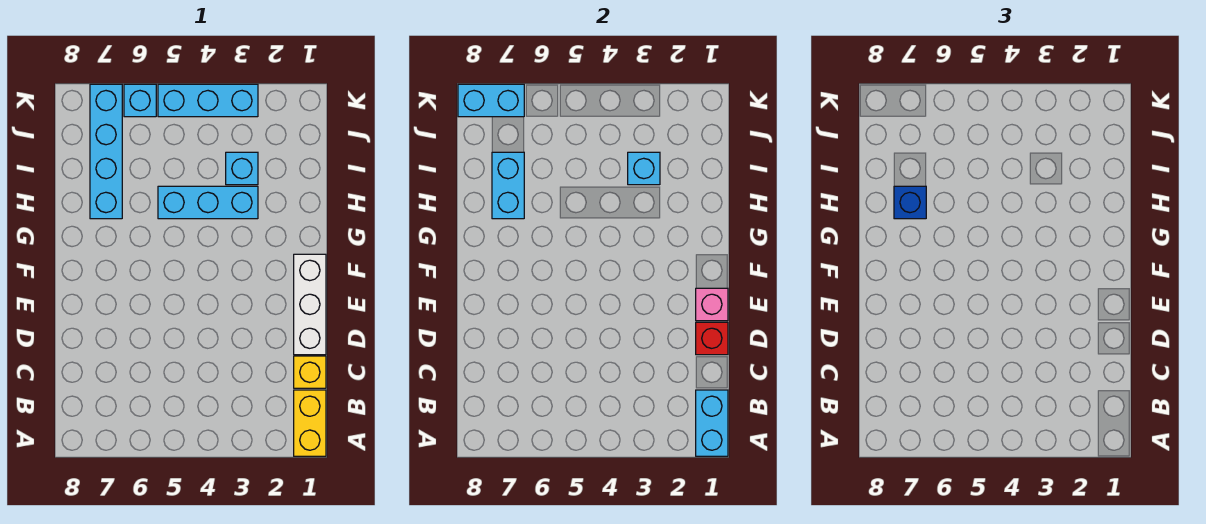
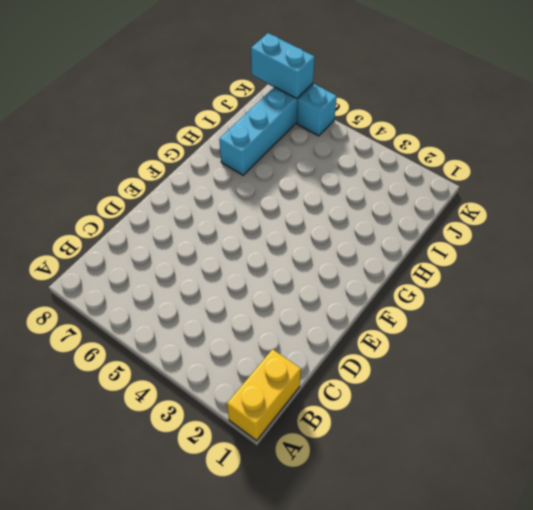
none -> yellow brick C1 level 1
none -> white brick D1:F1 level 1
none -> cyan brick H3:H5 level 1

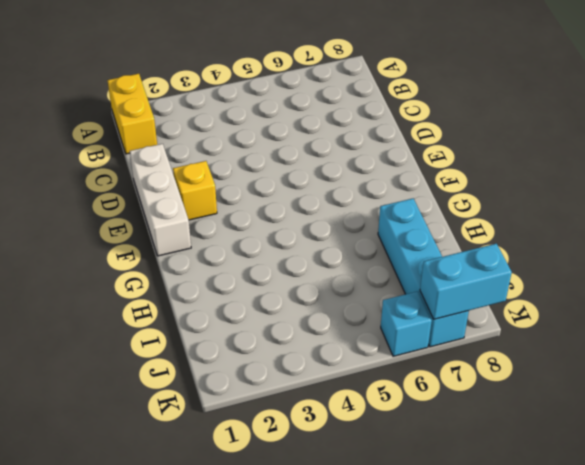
yellow brick E2 level 1 -> yellow brick C1 level 1
none -> cyan brick H3:H5 level 1
none -> cyan brick I3 level 1
none -> cyan brick K3:K5 level 1

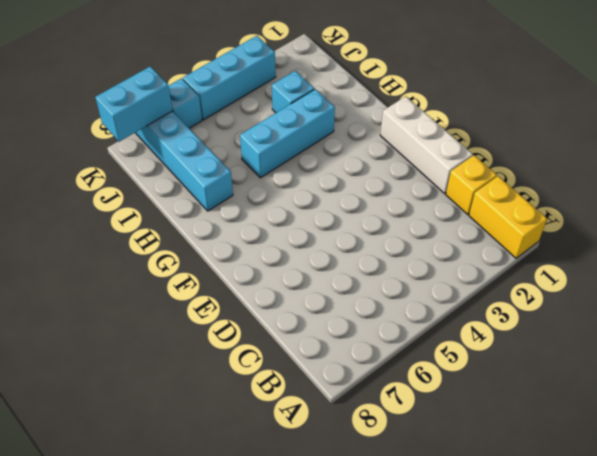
none -> cyan brick A1:B1 level 2
none -> red brick D1 level 2
none -> pink brick E1 level 2

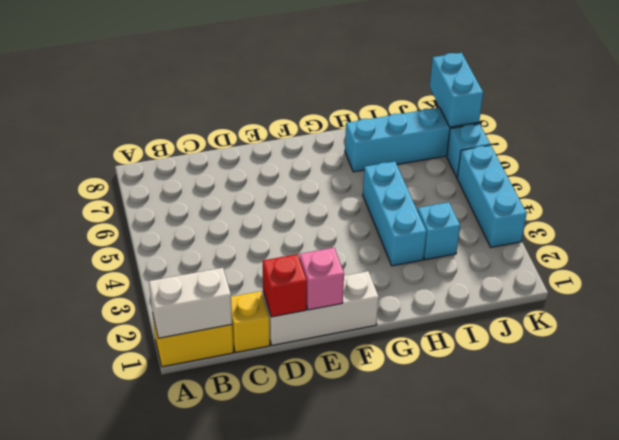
white brick A1:B1 level 2 -> cyan brick A1:B1 level 2
none -> cyan brick H7:I7 level 2
none -> cyan brick I3 level 2
none -> blue brick H7 level 3

